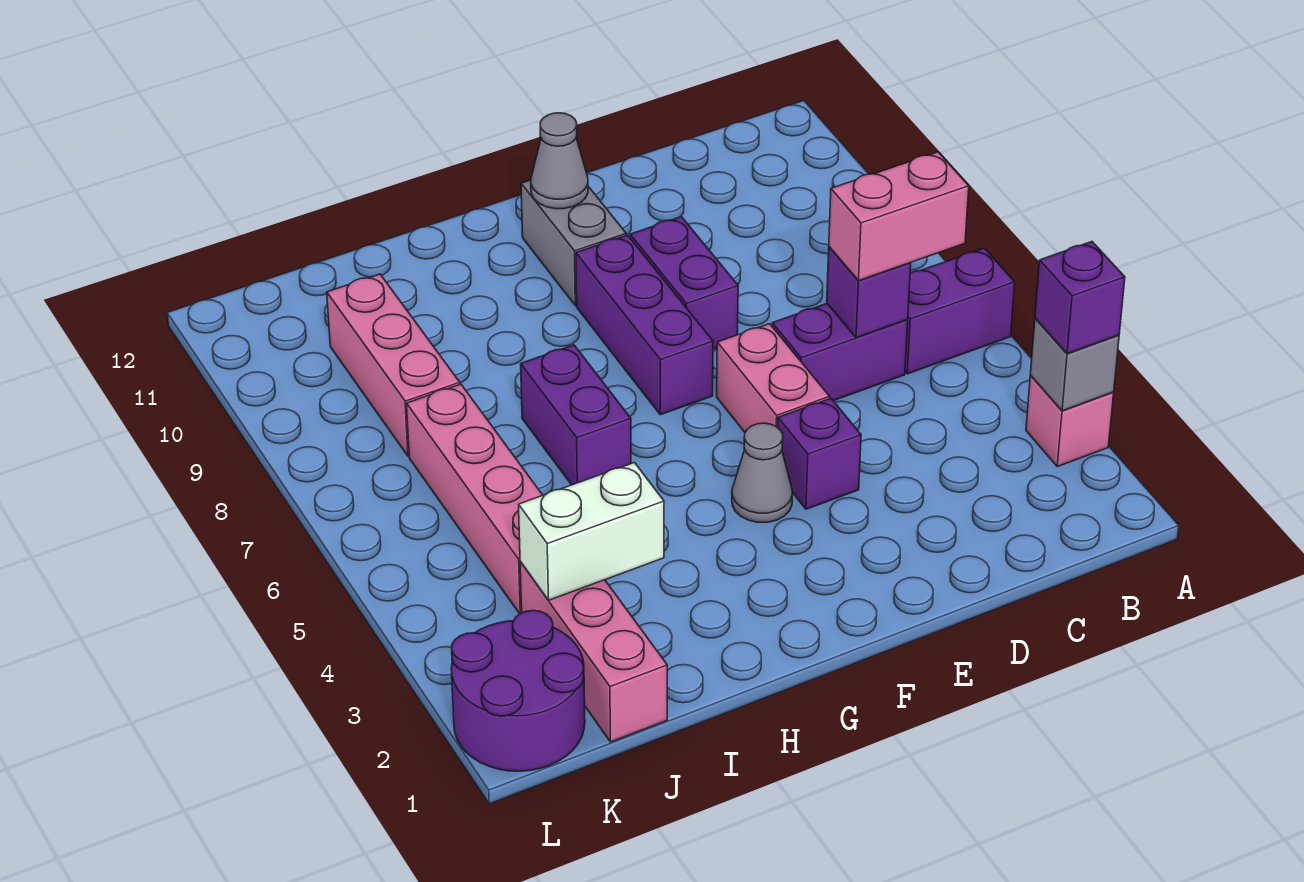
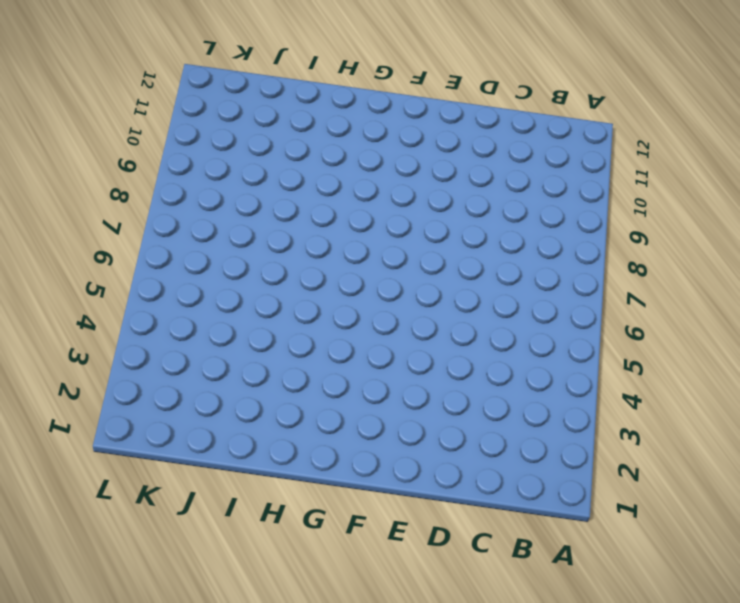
none -> pink brick A3 level 1
none -> purple brick A6:B6 level 1
none -> purple brick C6:D6 level 1

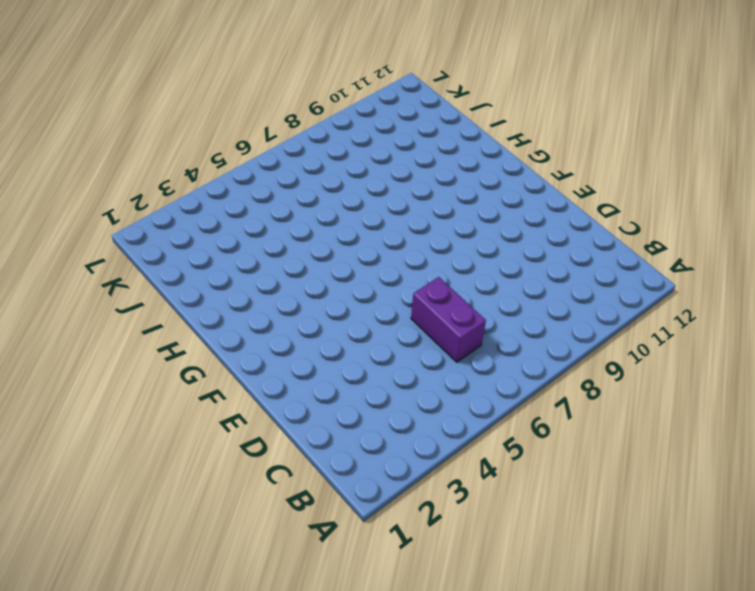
none -> pink brick A3 level 1
none -> purple brick A6:B6 level 1
none -> purple brick E4 level 1

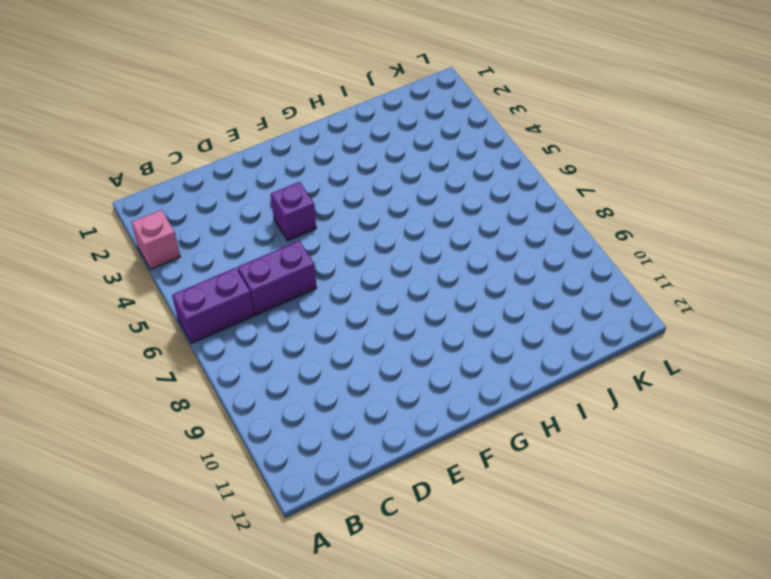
none -> pink brick E5:E6 level 1
none -> purple brick E8:E9 level 1
none -> grey cone F4 level 1

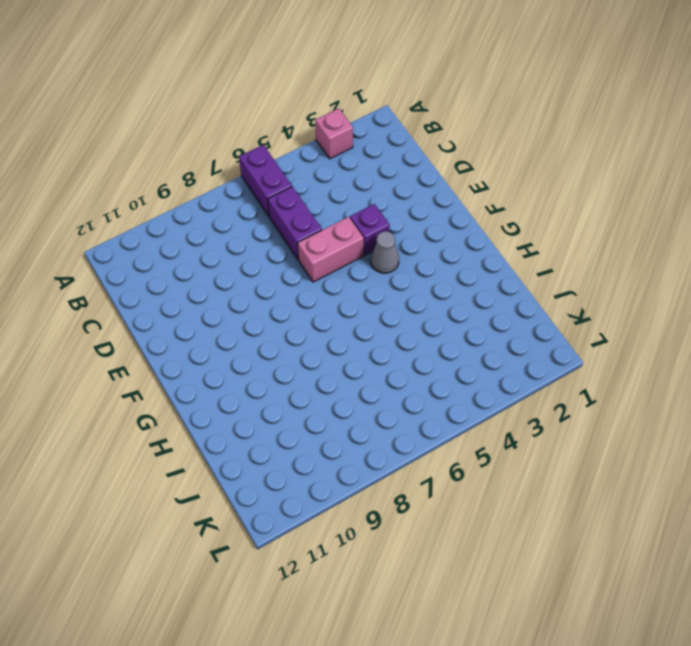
none -> purple brick E8:E9 level 1
none -> purple brick F7:F9 level 1
none -> grey brick F10:F11 level 1

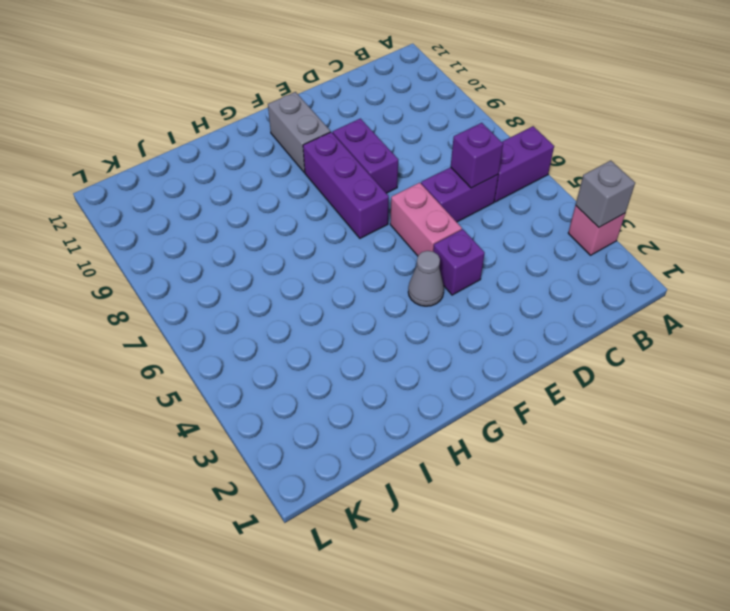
none -> purple brick H6:H7 level 1
none -> pink brick J1:J3 level 1
none -> pink brick J4:J7 level 1

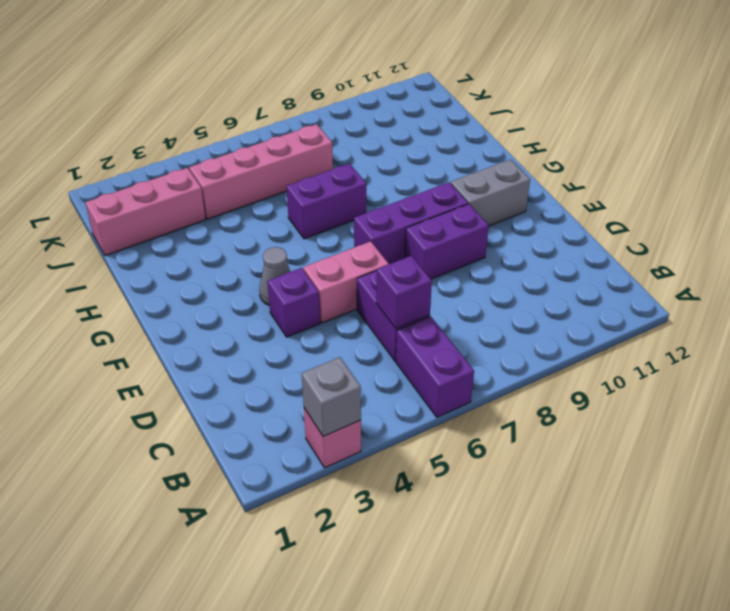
none -> pink brick J8:J10 level 1
none -> purple round brick K1:L2 level 1
none -> grey cone F11 level 2

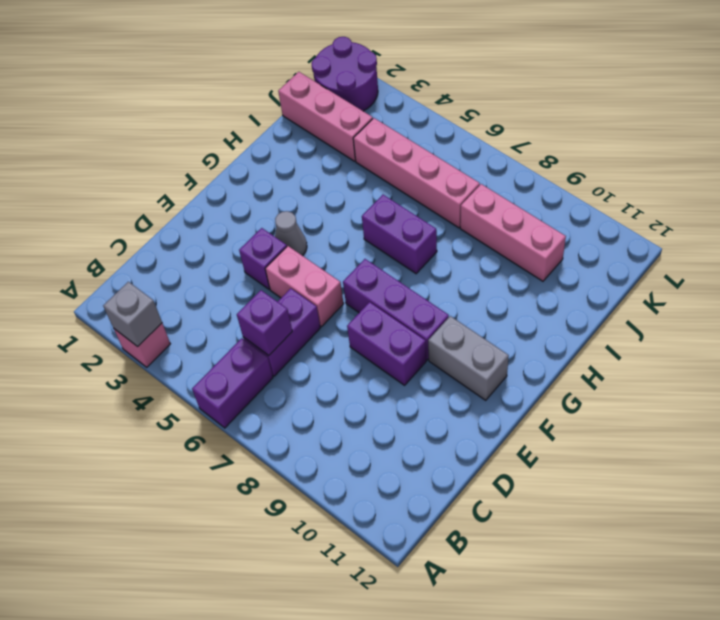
none -> grey cone F11 level 2
none -> white brick I3:J3 level 2
none -> purple brick A3 level 3

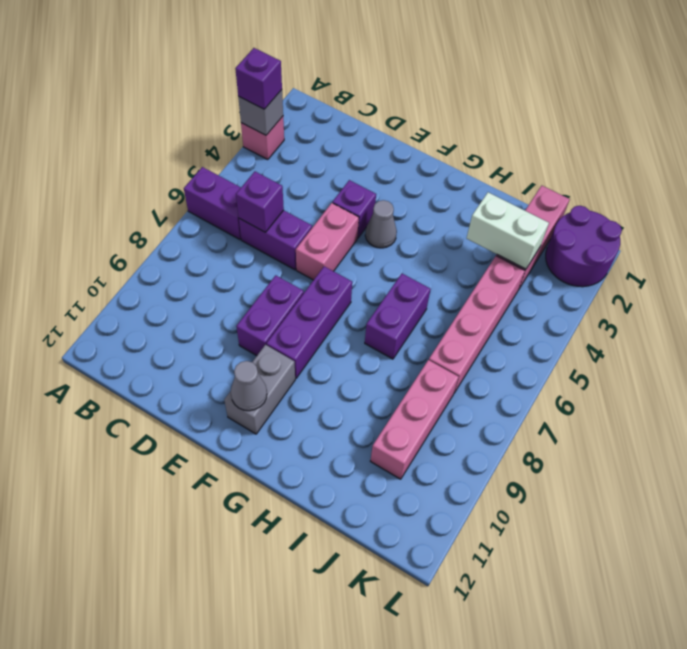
none -> pink brick B6:C6 level 3

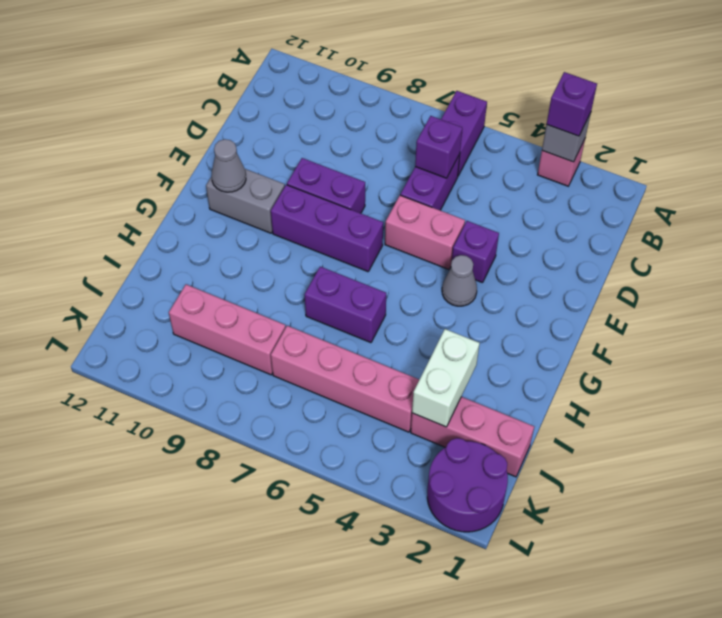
none -> pink brick B6:C6 level 3

